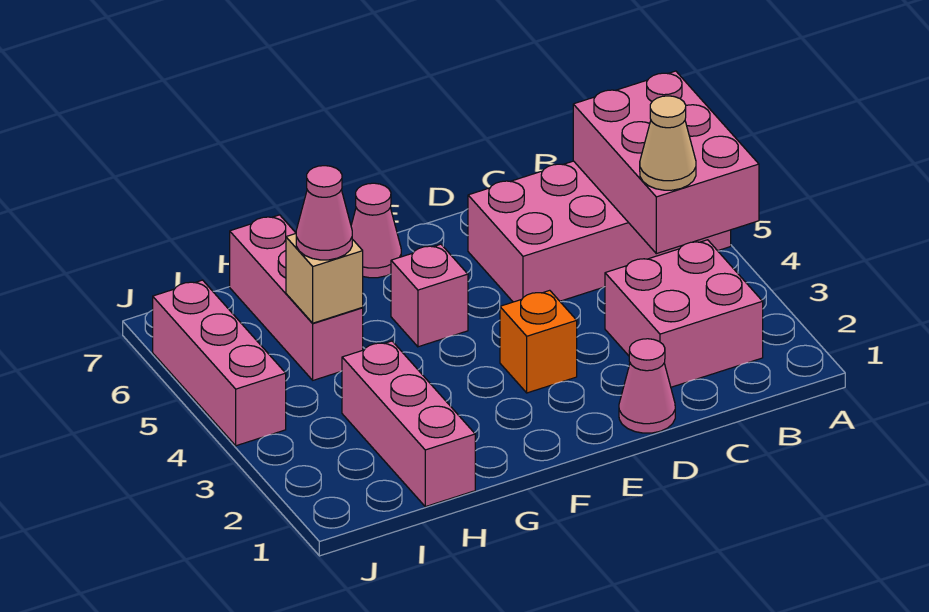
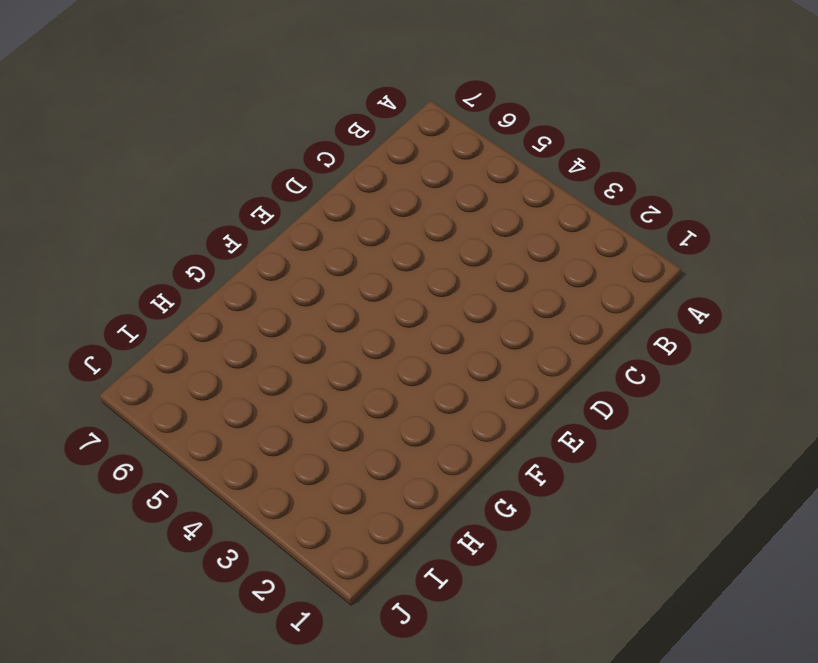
none -> pink brick A5:D6 level 1
none -> pink brick B2:C3 level 1
none -> pink cone D1 level 1

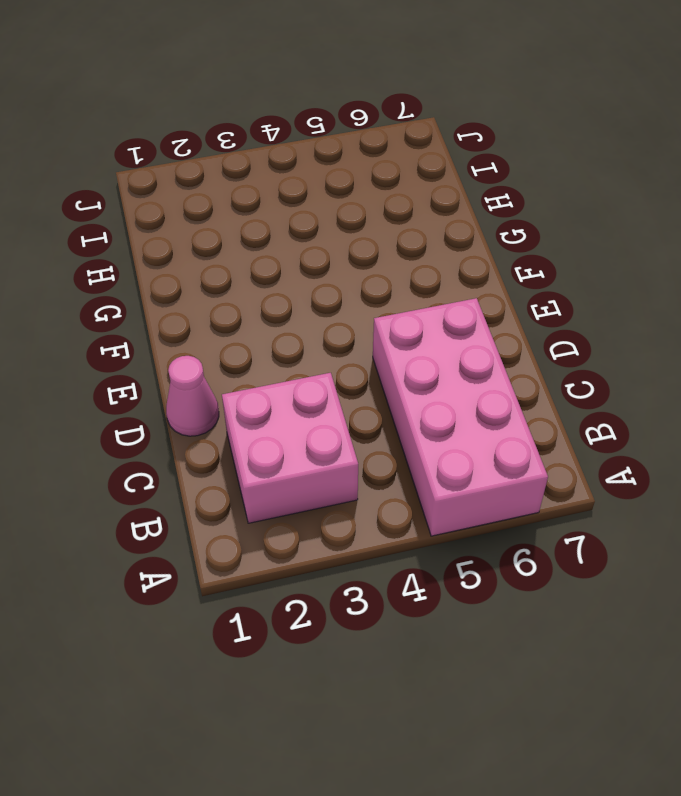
none -> orange brick E3 level 1
none -> pink brick F5 level 1
none -> pink cone F7 level 1

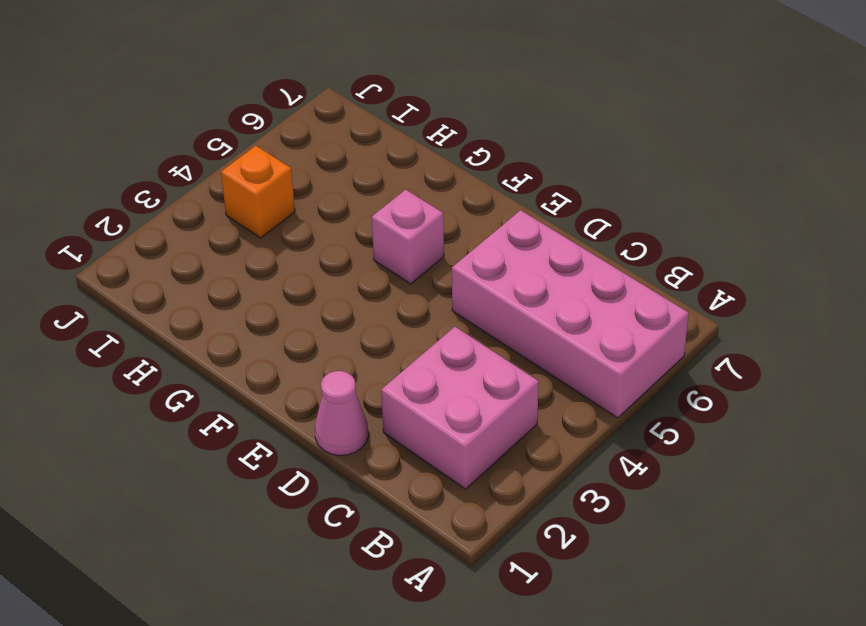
orange brick I4 level 1 -> orange brick E3 level 1
none -> pink cone F7 level 1
none -> pink brick H1:H3 level 1
none -> pink brick H5:H7 level 1

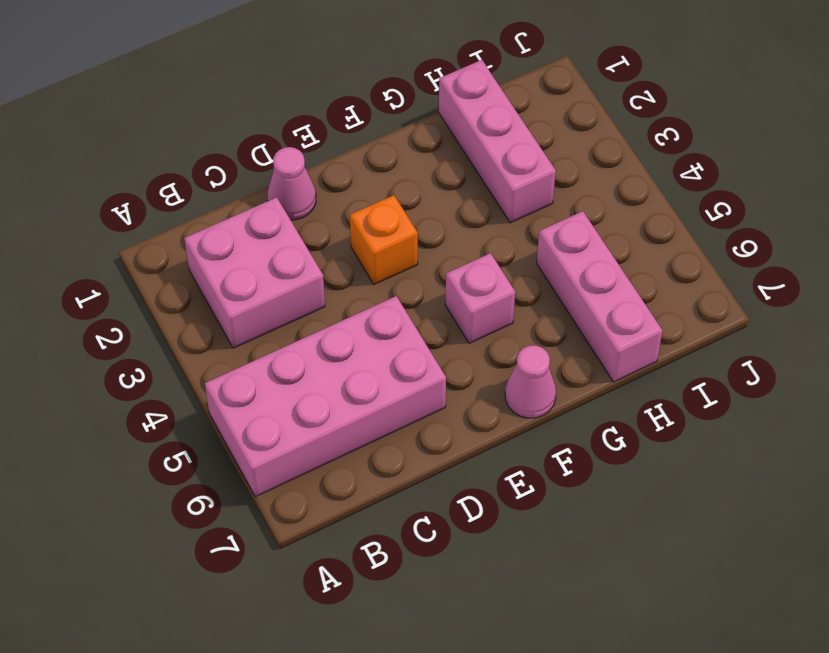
none -> pink brick J4:J6 level 1
none -> pink brick A4:B6 level 2
none -> tan brick H5 level 2

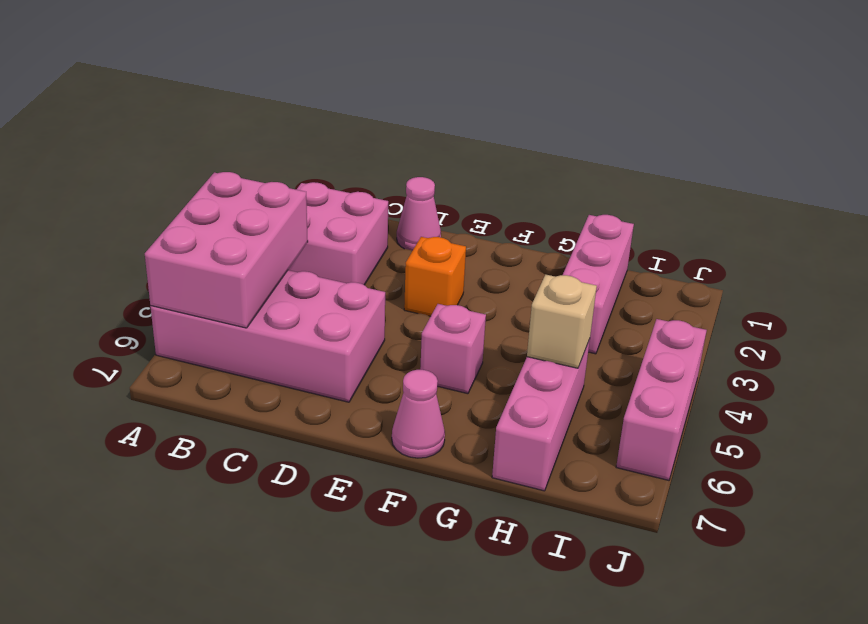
none -> tan cone B4 level 3
none -> pink cone H5 level 3

